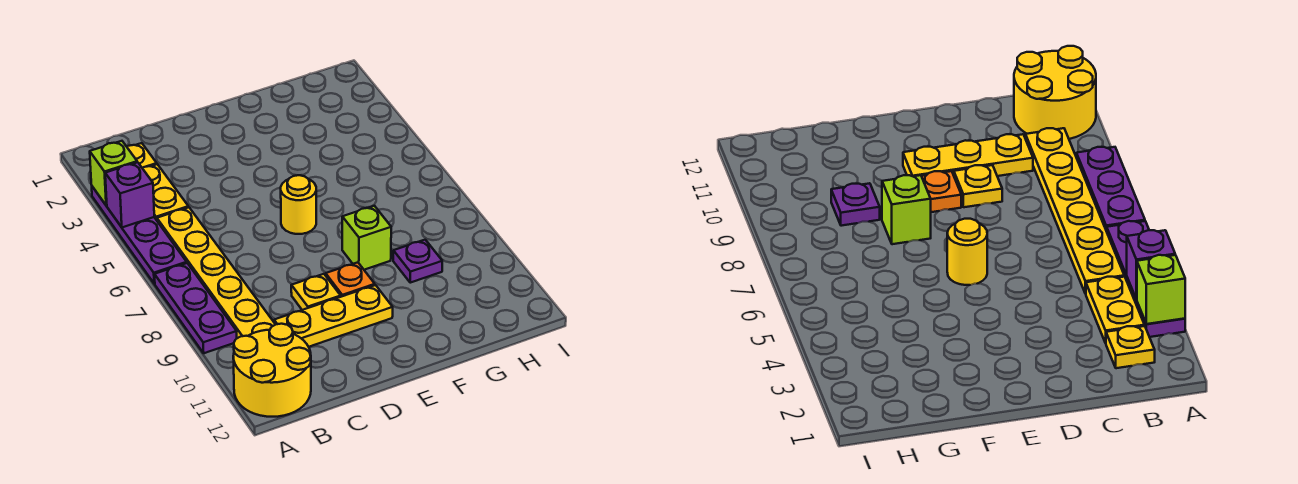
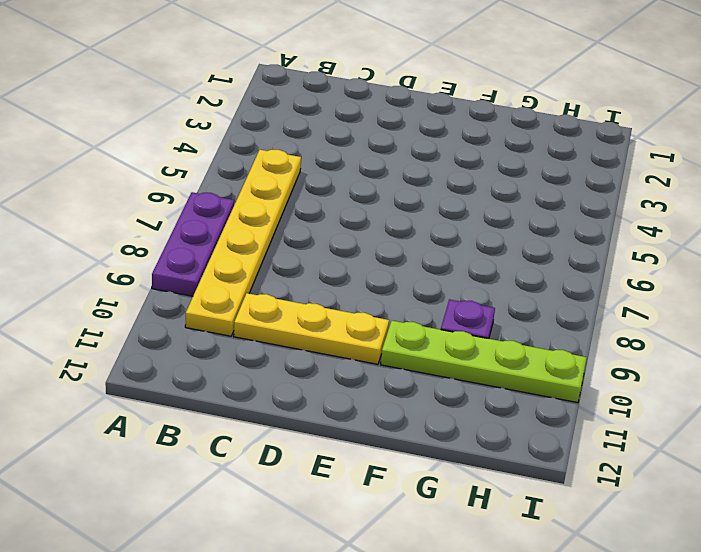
lime plate F10:I10 level 1 -> none
none -> purple plate A3:A6 level 1
none -> yellow round brick A11:B12 level 1
none -> yellow plate B2 level 1

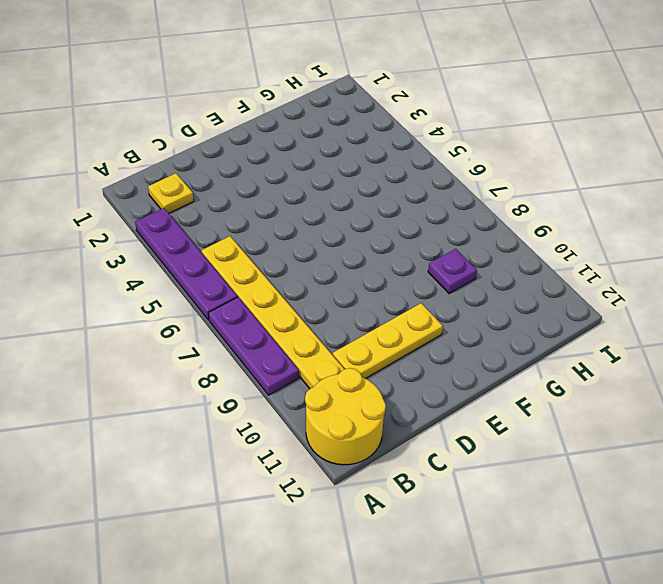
none -> yellow plate B3:B4 level 1
none -> yellow plate D9 level 1
none -> yellow round brick E6 level 1

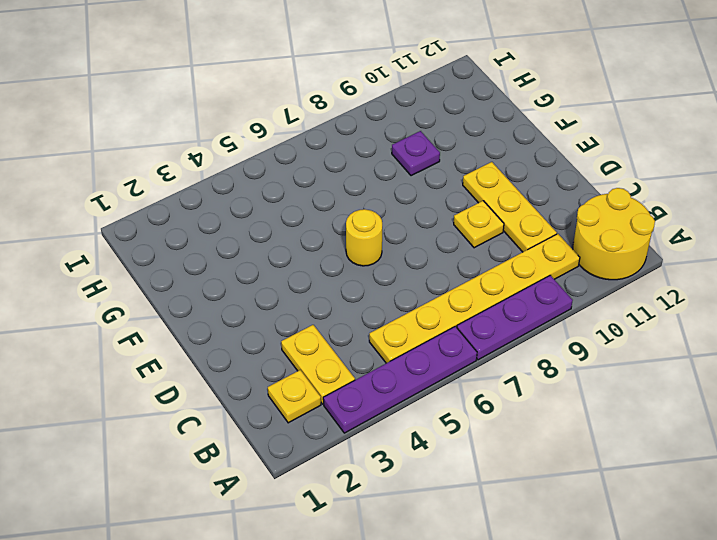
yellow plate B3:C3 level 1 -> yellow plate B3:B4 level 1
none -> orange plate E9 level 1
none -> lime brick F8 level 1
none -> lime brick A3 level 2

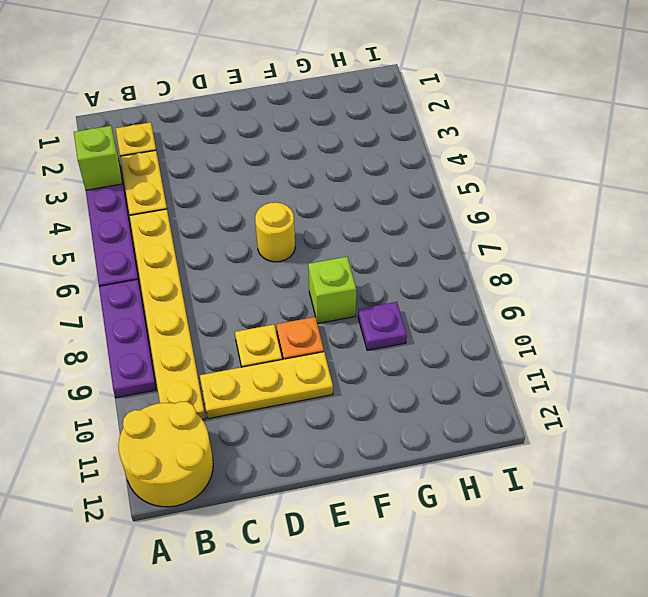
none -> purple brick A4 level 2

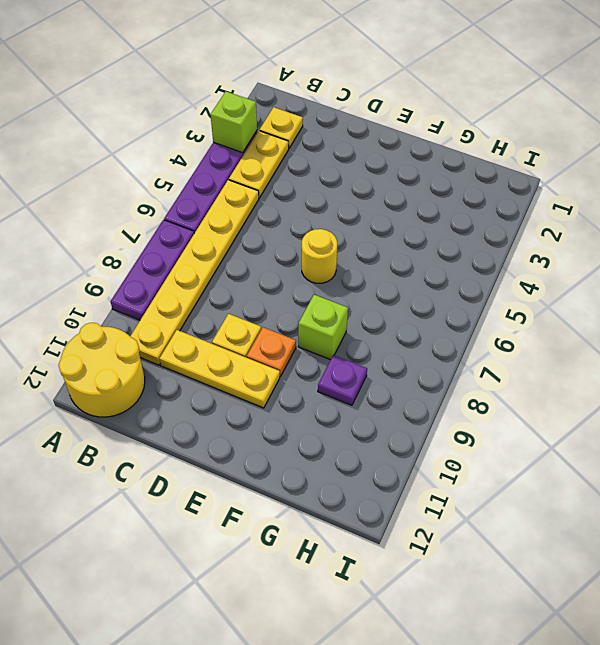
none -> purple brick A4 level 2

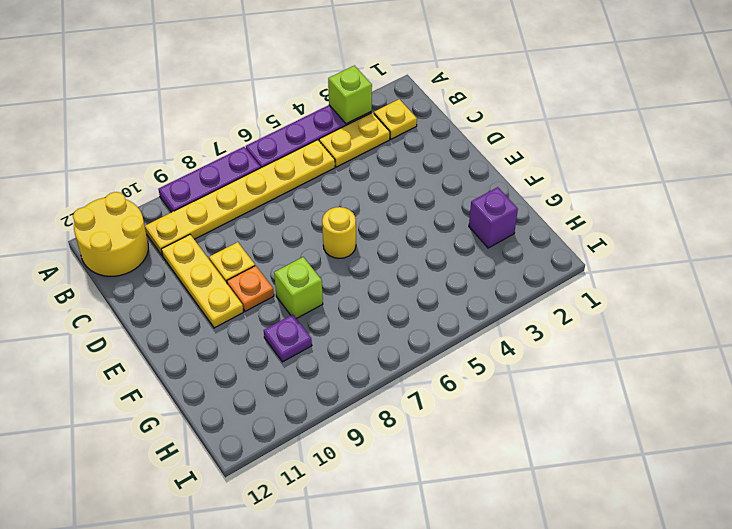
purple brick G2 level 1 -> purple brick A4 level 2

